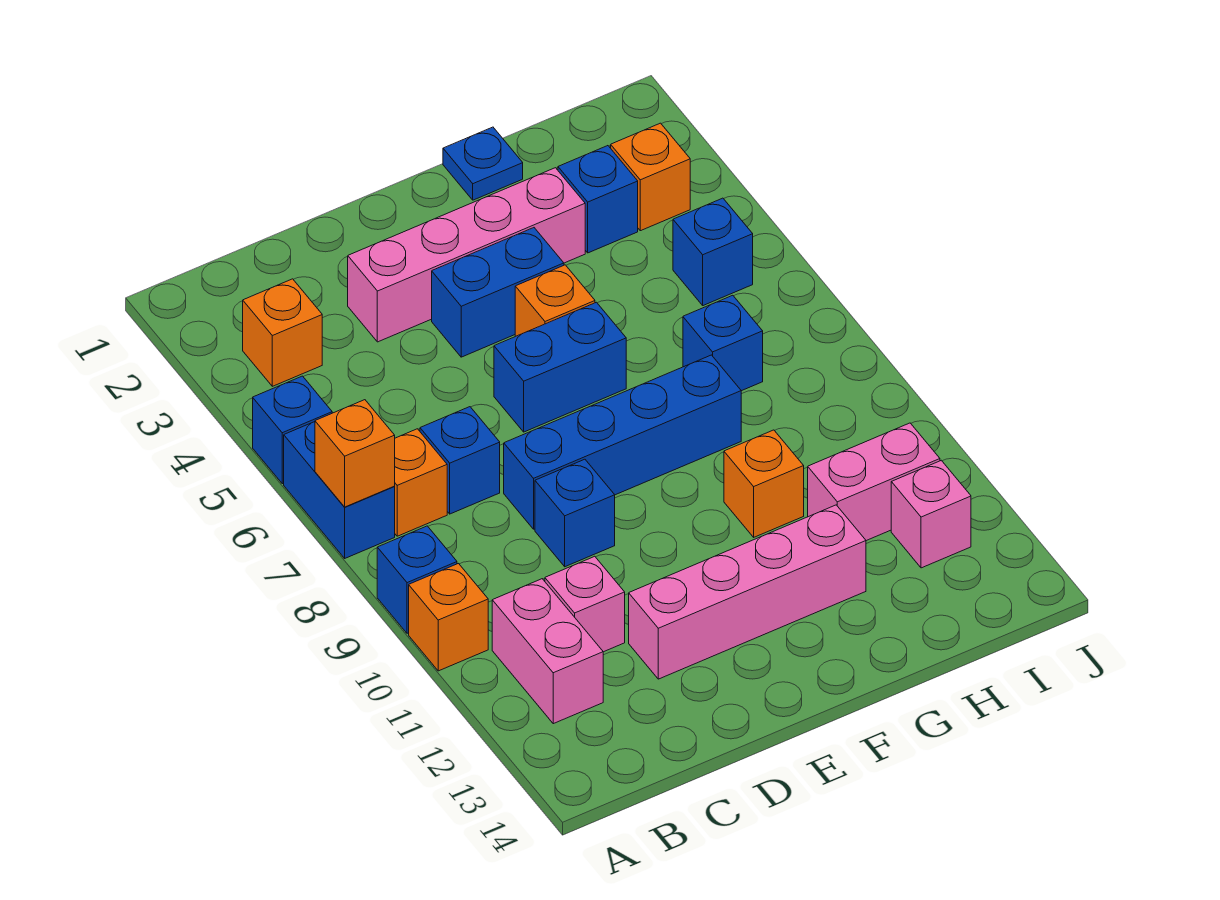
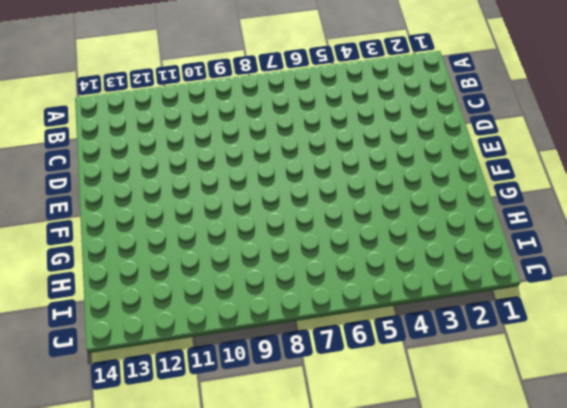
none -> blue brick A5 level 1
none -> blue brick A6:A7 level 1
none -> blue brick A9 level 1

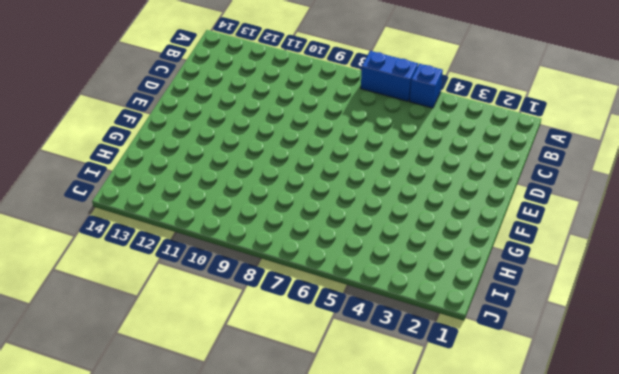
none -> blue brick A9 level 1
none -> orange brick A10 level 1
none -> orange brick B3 level 1

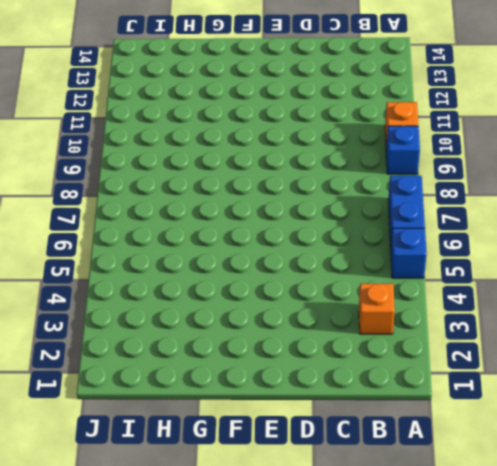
none -> orange brick B7 level 1
none -> pink brick B11:B12 level 1
none -> blue brick C7 level 1

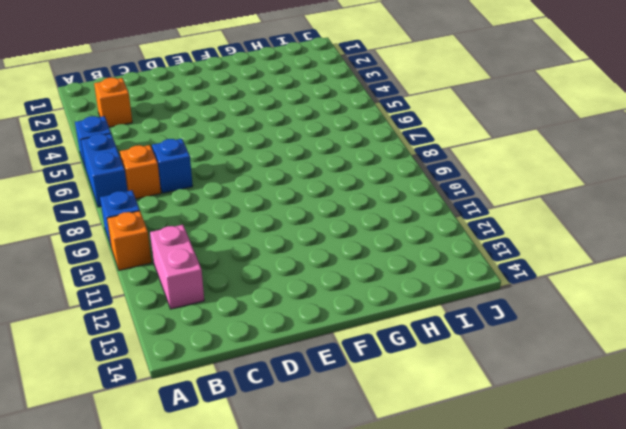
none -> pink brick C11 level 1
none -> pink brick D3:G3 level 1
none -> blue brick D8:G8 level 1

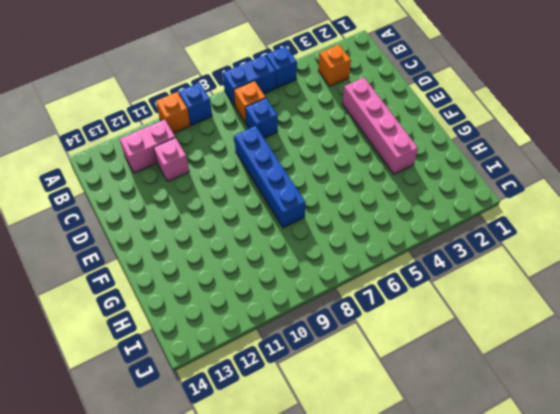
none -> blue brick D9 level 1
none -> pink brick D12:G12 level 1
none -> blue brick E4:F4 level 1

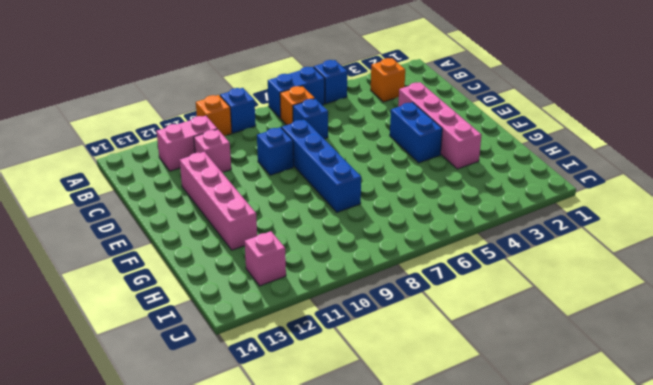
none -> blue brick E6:F6 level 1
none -> orange brick F5 level 1
none -> blue plate G1 level 1

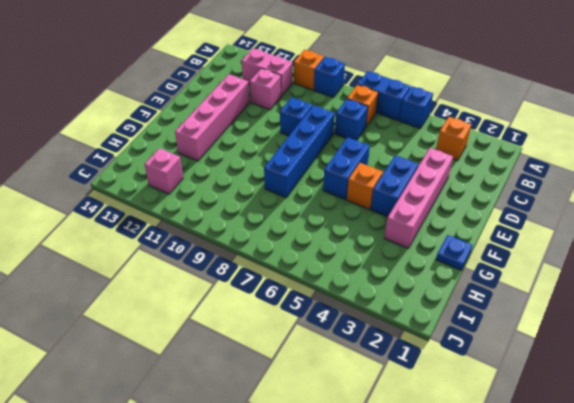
none -> orange brick G10 level 1
none -> blue brick H3 level 1
none -> blue brick H7 level 1

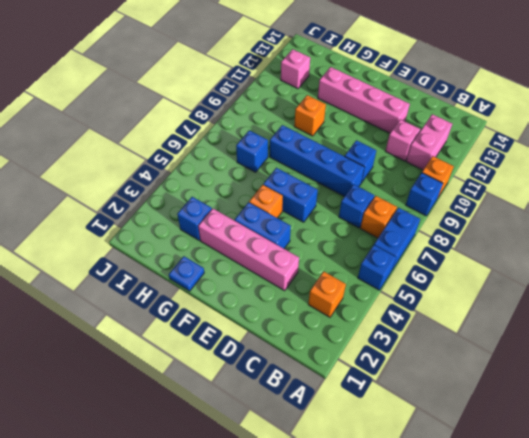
none -> pink brick H11:I11 level 1
none -> orange brick I3 level 1
none -> blue brick I5 level 1

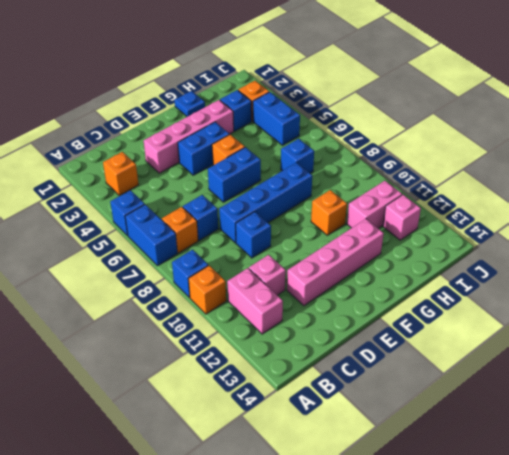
blue brick I4:I5 level 1 -> blue brick I5 level 1
none -> orange brick A7 level 2

